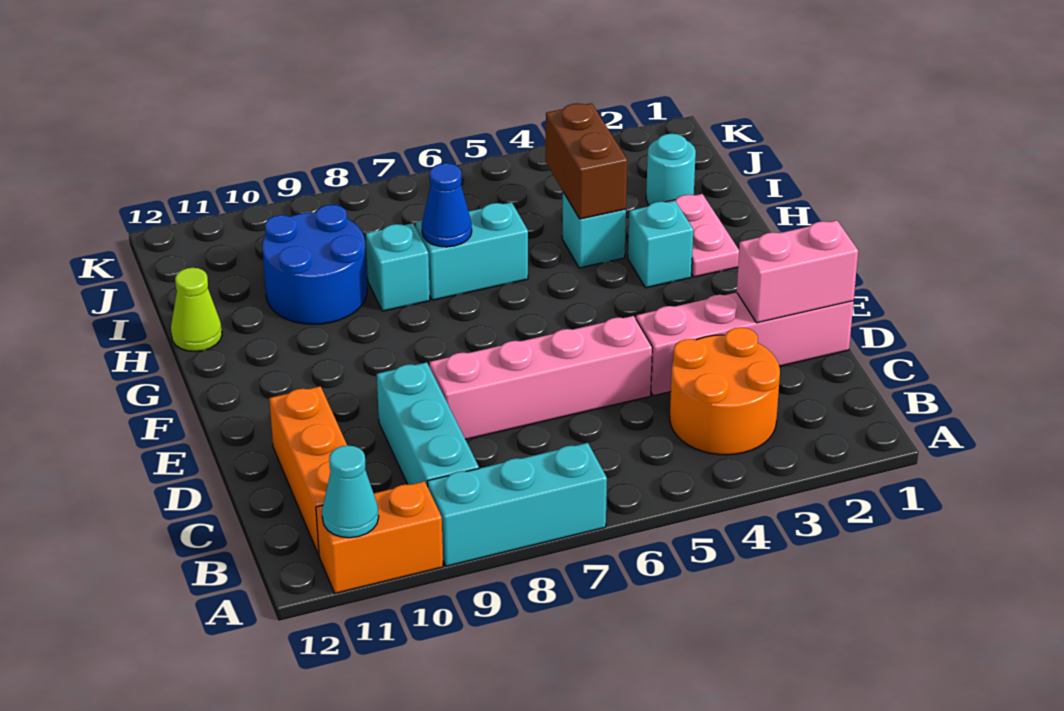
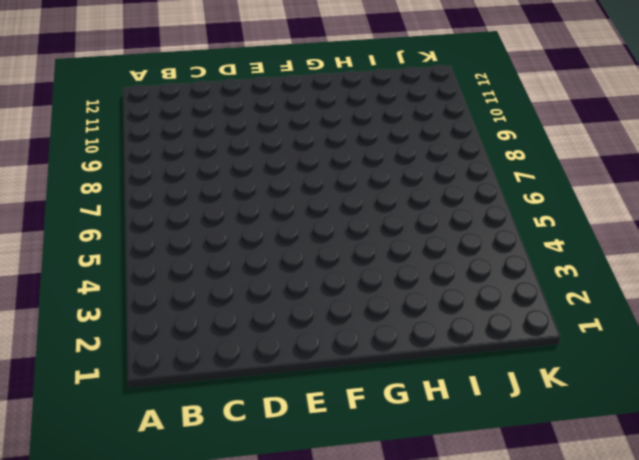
none -> cyan brick A7:A9 level 1
none -> orange brick A10:A11 level 1
none -> orange round brick B3:C4 level 1

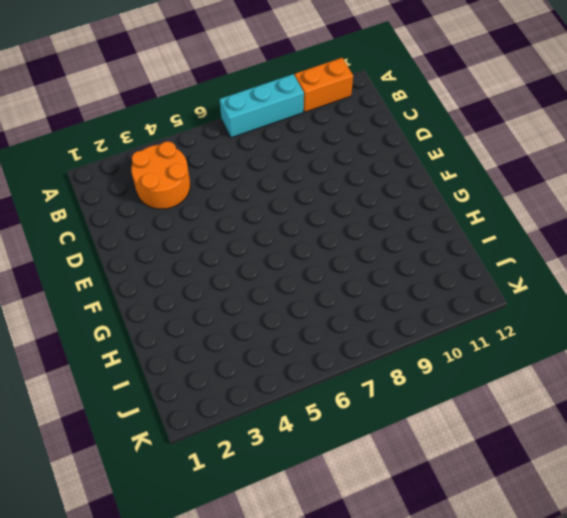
none -> cyan brick B9:D9 level 1
none -> orange brick B11:D11 level 1
none -> pink brick D1:D4 level 1

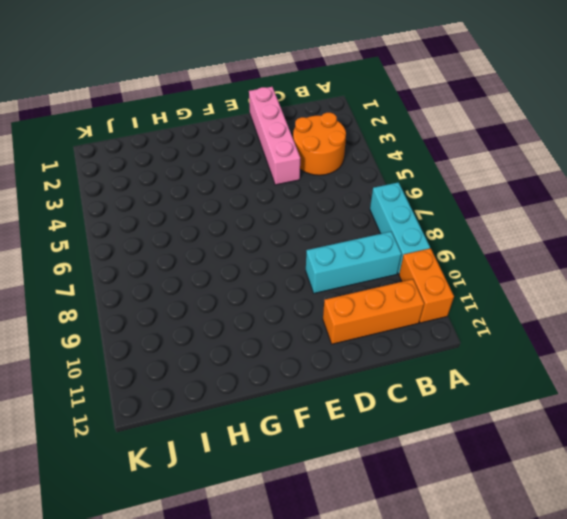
none -> pink brick D5:D8 level 1
none -> pink plate G2:H2 level 1
none -> cyan brick G3 level 1

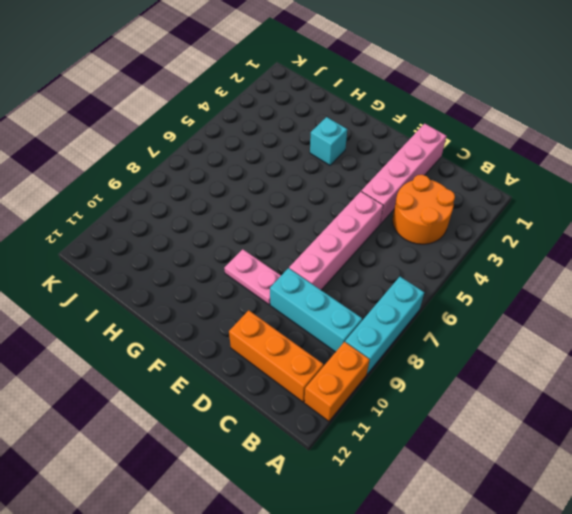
pink plate E9:F9 level 1 -> pink plate G2:H2 level 1
none -> cyan brick H4 level 1
none -> cyan brick H6:H7 level 1
none -> cyan brick H8 level 1

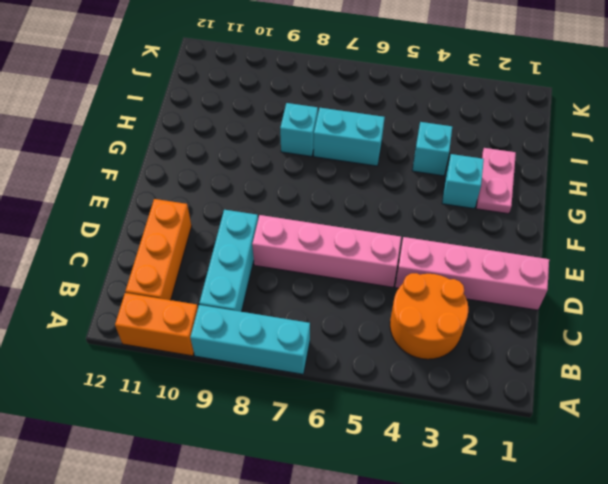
none -> blue round brick H9:I10 level 1
none -> lime cone H12 level 1
none -> cyan round brick I2 level 1

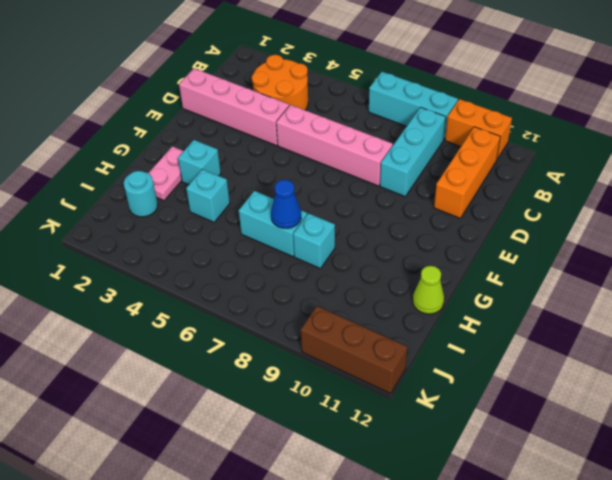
brown brick K10:K12 level 1 -> none
none -> blue round brick H9:I10 level 1
none -> cyan cone A11 level 2
none -> pink brick D1:D2 level 2

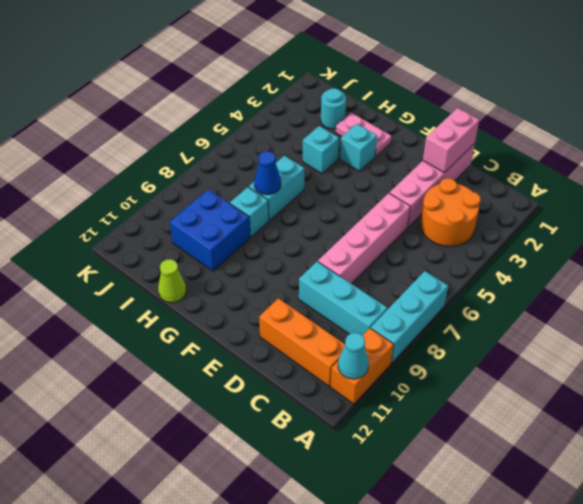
blue brick H9:I10 level 1 -> blue round brick H9:I10 level 1
none -> brown brick H4:I4 level 2

